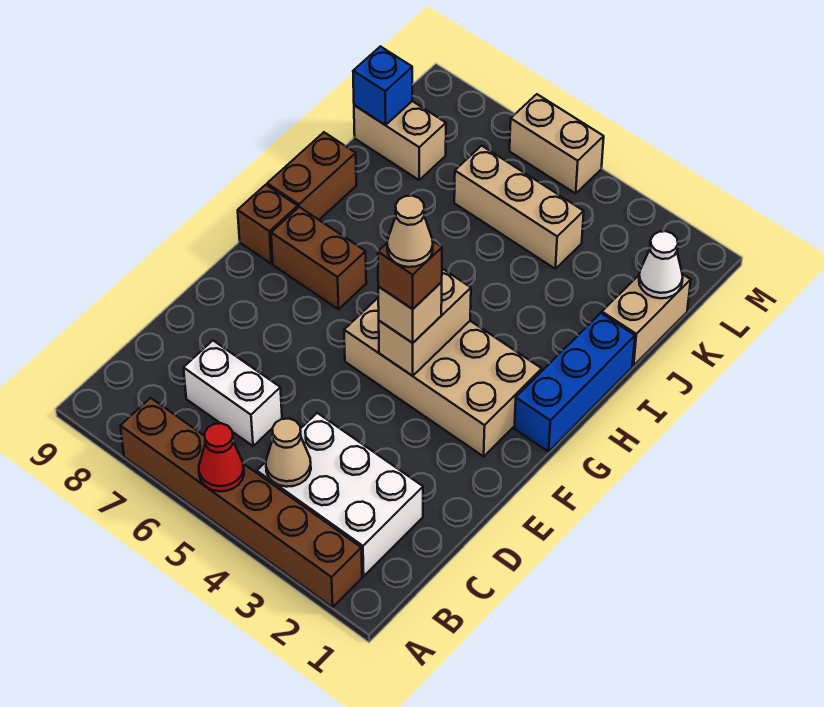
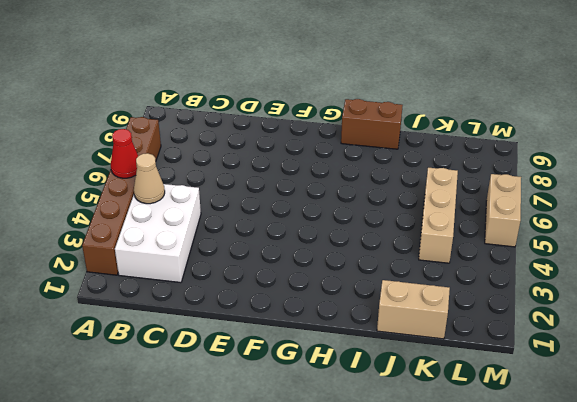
none -> white brick C6:C7 level 1
none -> tan brick F2:G5 level 1
none -> blue brick G1:I1 level 1

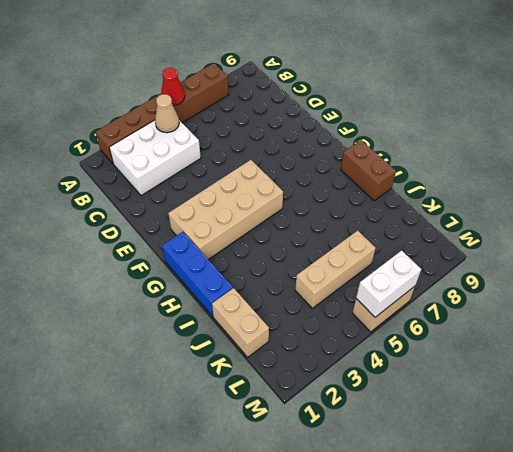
white brick M5:M6 level 2 -> white brick C6:C7 level 1
none -> brown brick G7:G8 level 1
none -> brown brick G9 level 1
none -> tan brick K8:K9 level 1

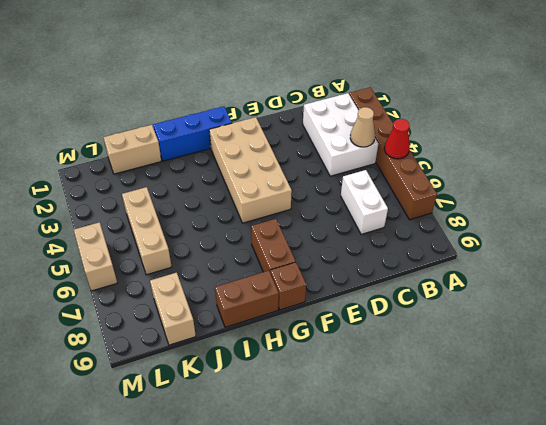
none -> tan brick F4:G4 level 2
none -> white cone K1 level 2
none -> blue brick K9 level 2

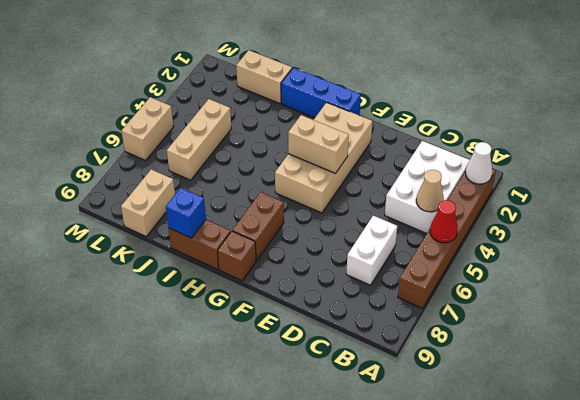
white cone A2 level 2 -> white cone K1 level 2
blue brick I9 level 2 -> blue brick K9 level 2
none -> tan brick F4 level 3
none -> brown brick F4 level 4
none -> tan cone F4 level 5

